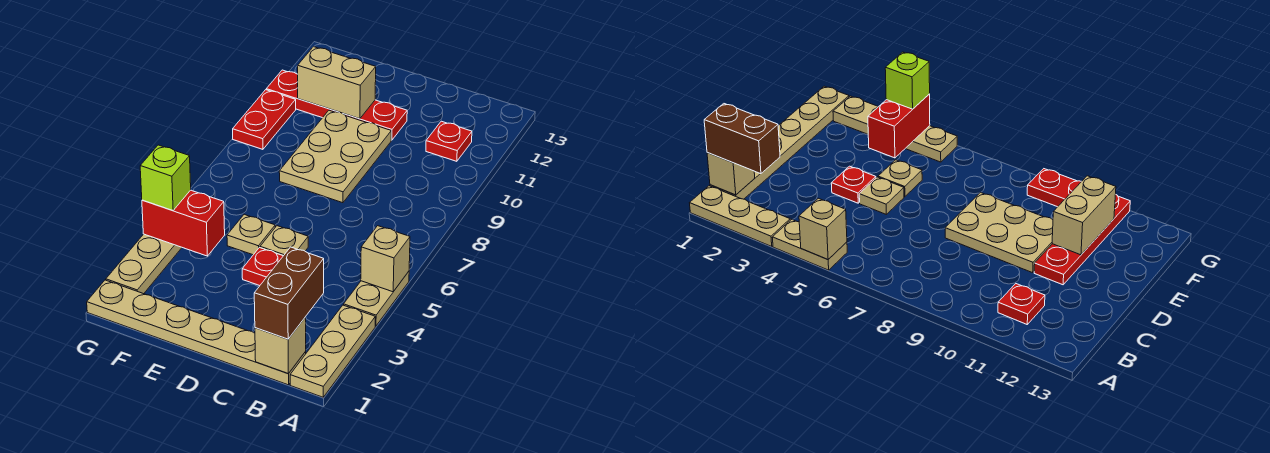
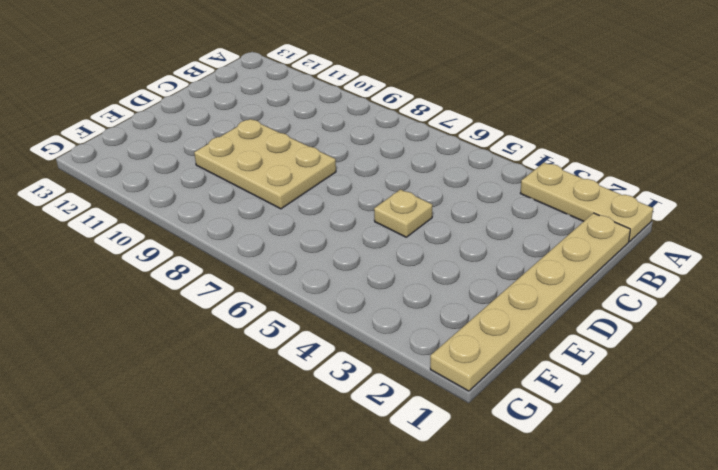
none -> tan plate A4:A5 level 1
none -> red plate B11 level 1
none -> red plate D4 level 1

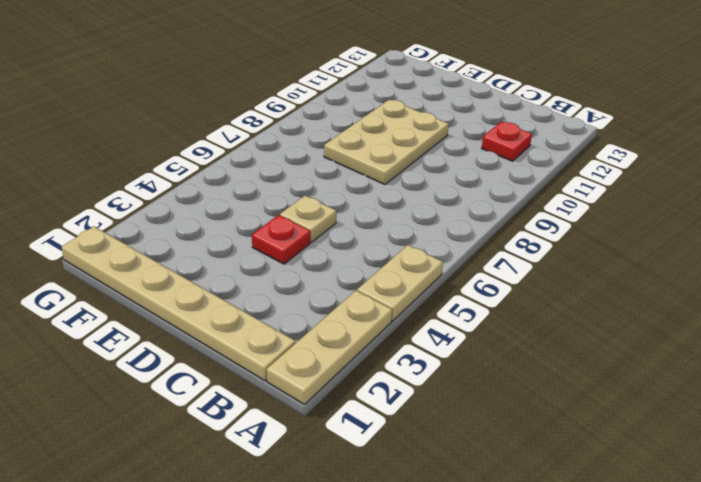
none -> red plate D11:G11 level 1
none -> tan plate E5 level 1
none -> tan plate G2:G5 level 1

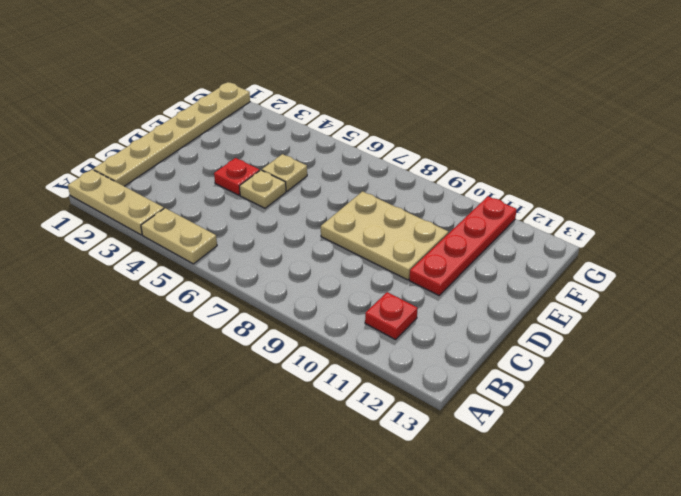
none -> tan plate G2:G5 level 1
none -> red plate G9:G10 level 1
none -> tan brick A5 level 2

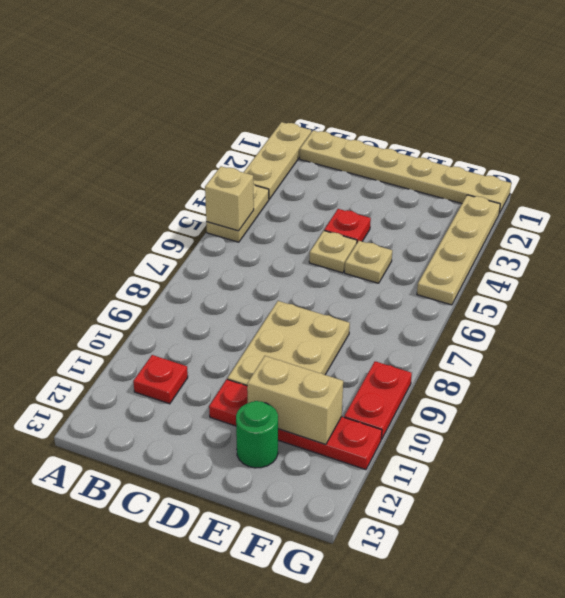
green round brick E12 level 1 -> none
none -> tan brick B1 level 2
none -> red brick F4:G4 level 2
none -> brown brick B1:B2 level 3

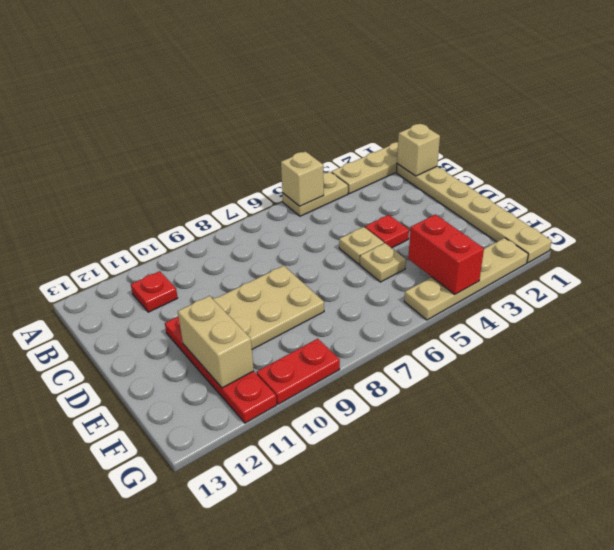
none -> brown brick B1:B2 level 3
none -> lime brick G4 level 3

